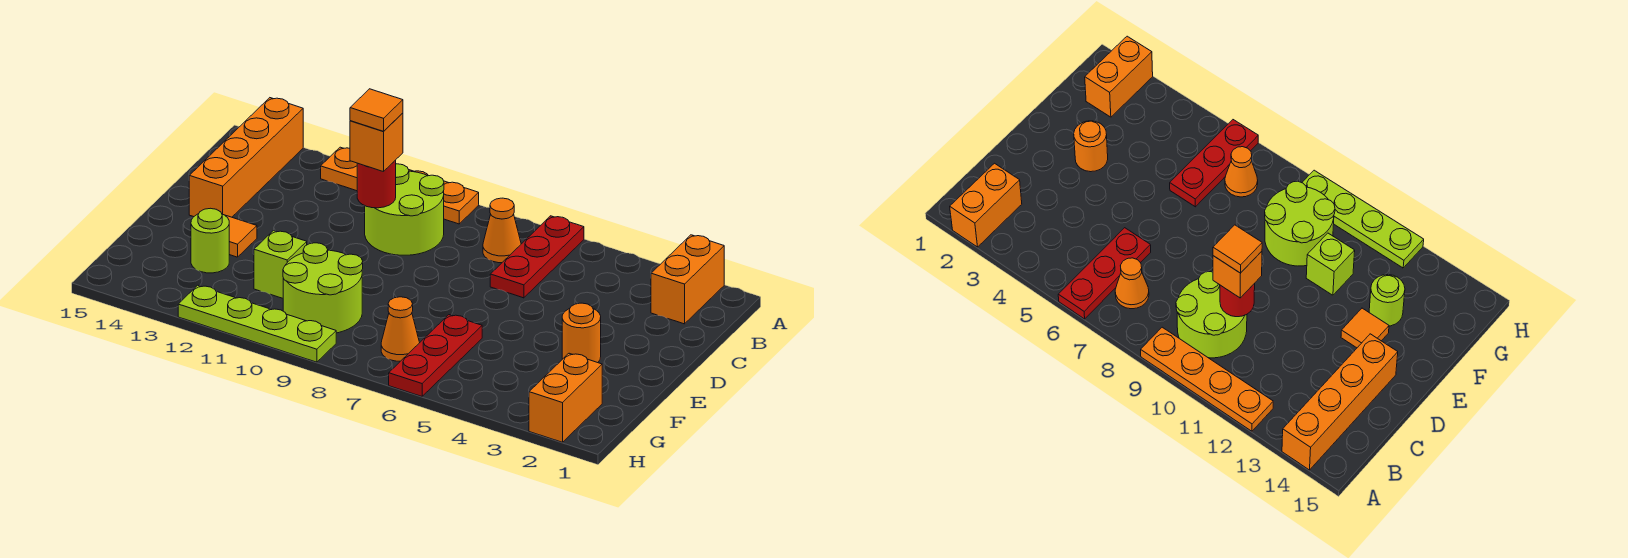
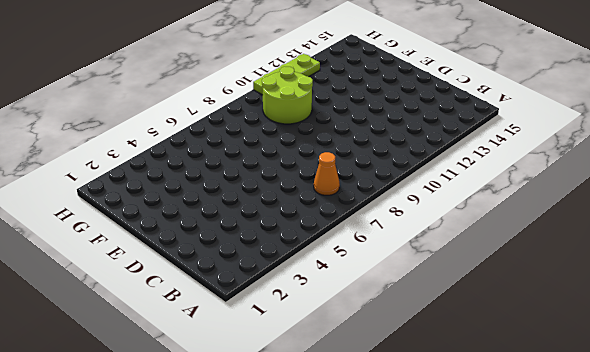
lime plate H10:H12 level 1 -> lime plate H9:H12 level 1
none -> orange brick A2:B2 level 1
none -> red plate A6:C6 level 1
none -> orange plate A9:A12 level 1

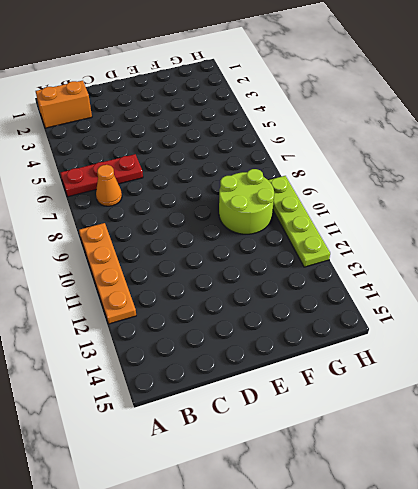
none -> orange brick A14:D14 level 1
none -> lime round brick B9:C10 level 1
none -> orange round brick E3 level 1

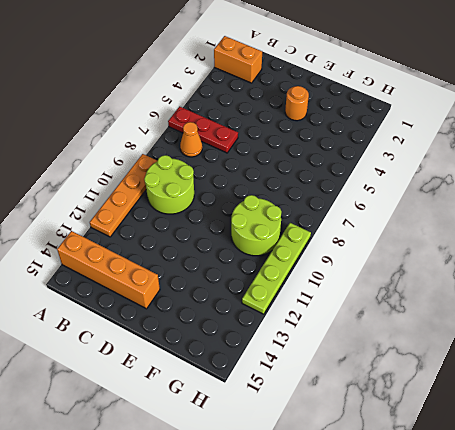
none -> orange tile E13 level 1
none -> red plate F6:H6 level 1
none -> lime brick F11 level 1

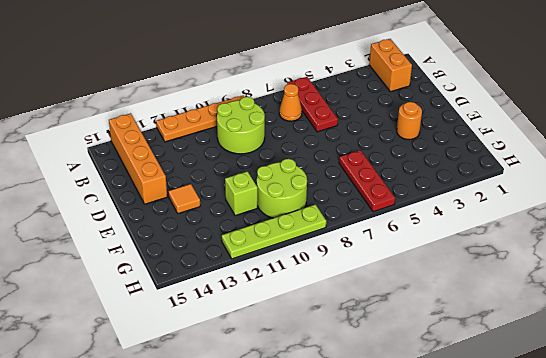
none -> lime round brick F13 level 1
none -> orange brick G2:H2 level 1
none -> orange cone G7 level 1

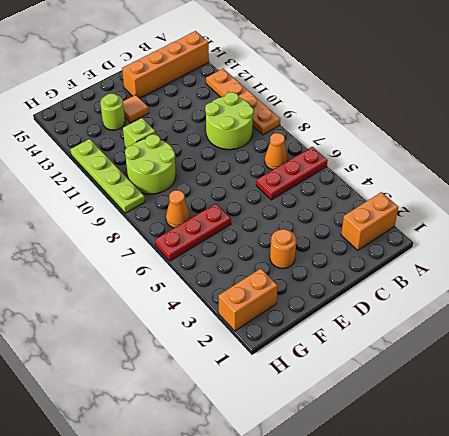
none -> red round brick C10 level 2
none -> orange brick C10 level 3
none -> orange tile C10 level 4

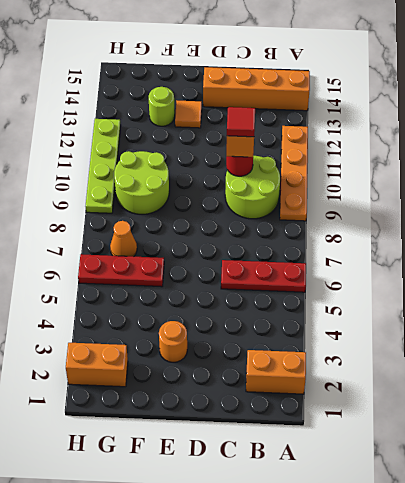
red tile C10 level 4 -> orange tile C10 level 4
none -> orange cone B7 level 1
none -> lime brick F11 level 1

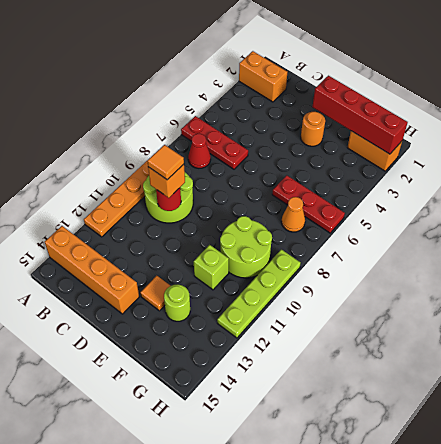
red cone B7 level 1 -> orange cone B7 level 1
red brick E2:H2 level 2 -> none

